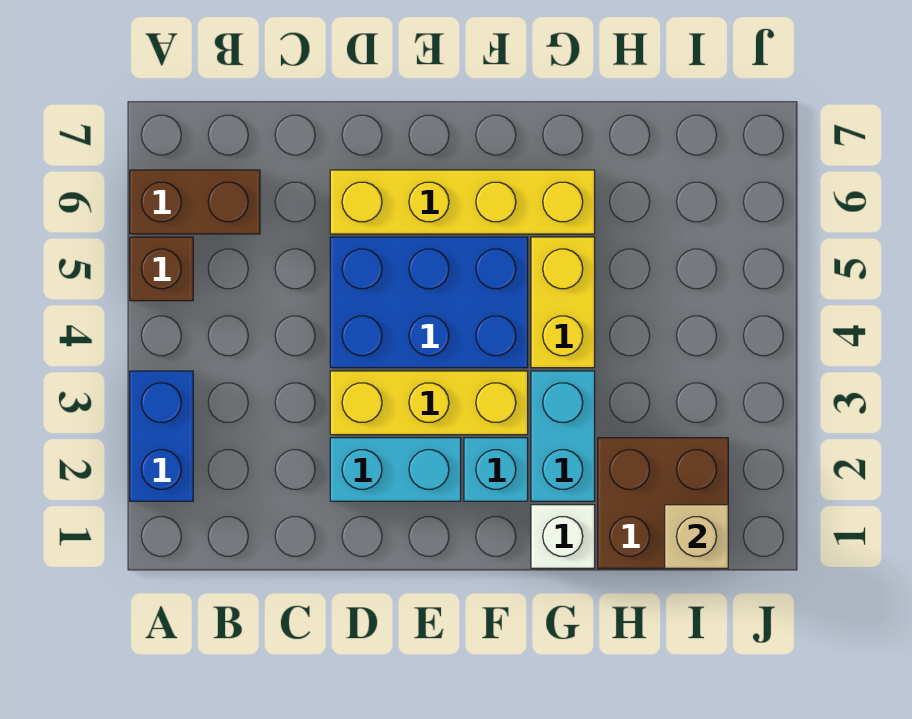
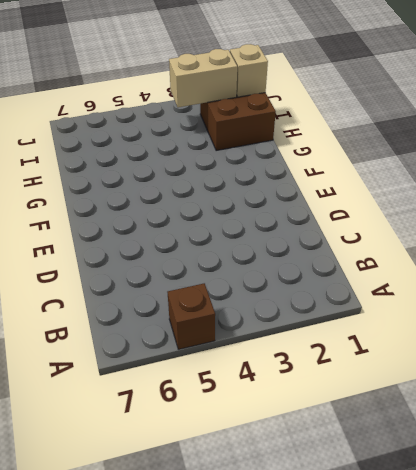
tan brick I2:I3 level 2 -> none
none -> blue brick A2:A3 level 1
none -> brown brick A6:B6 level 1
none -> cyan brick D2:E2 level 1

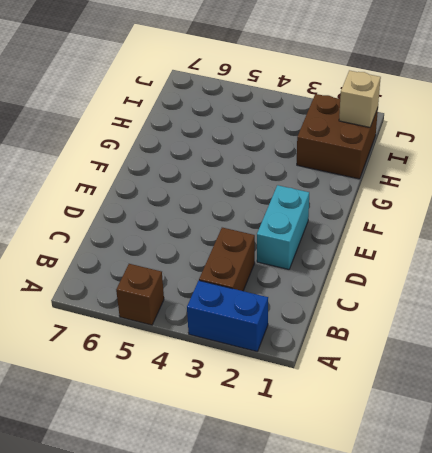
brown brick B3:C3 level 1 -> brown brick A6:B6 level 1
none -> yellow brick D3:F3 level 1
none -> blue brick D4:F5 level 1
none -> yellow brick D6:G6 level 1

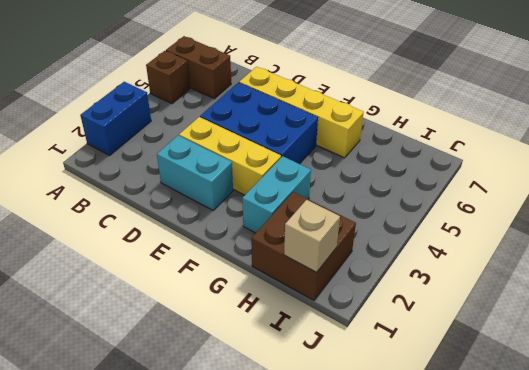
none -> cyan brick F2 level 1
none -> white brick G1 level 1
none -> yellow brick G4:G5 level 1

